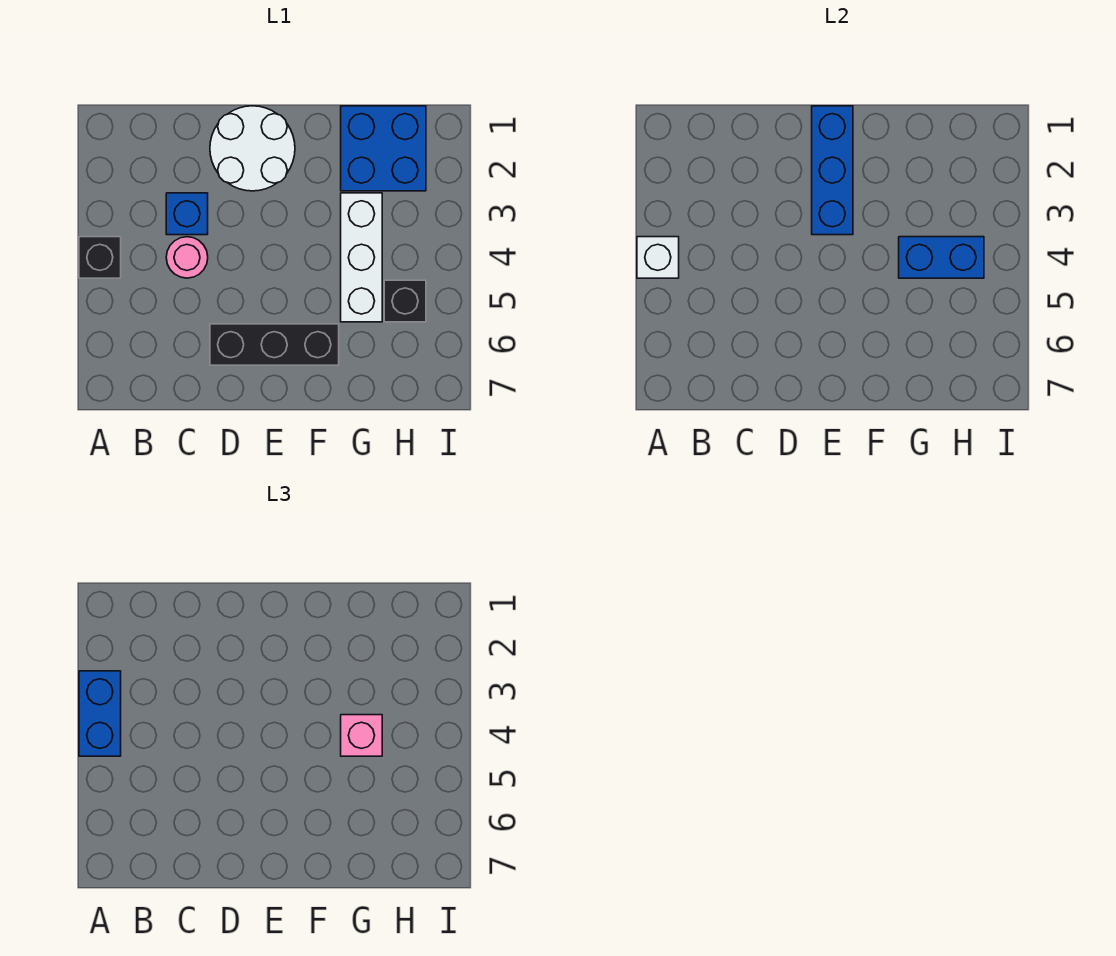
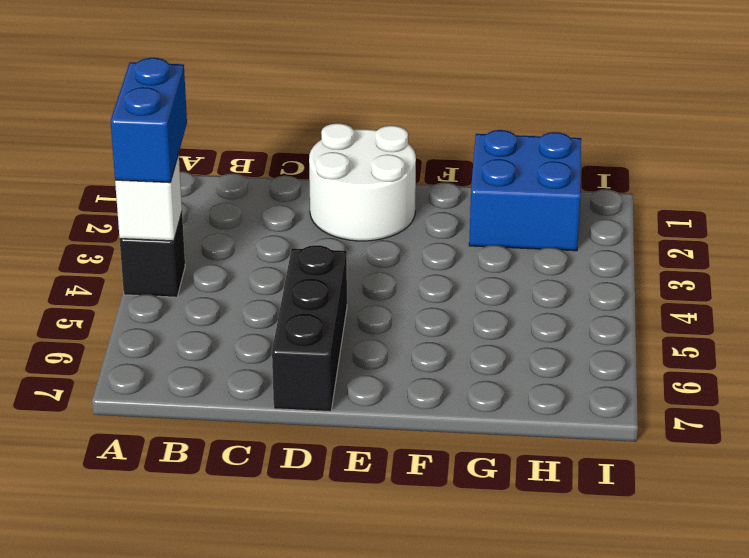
black brick D5:D7 level 1 -> black brick D6:F6 level 1
none -> blue brick C3 level 1
none -> pink round brick C4 level 1
none -> white brick G3:G5 level 1

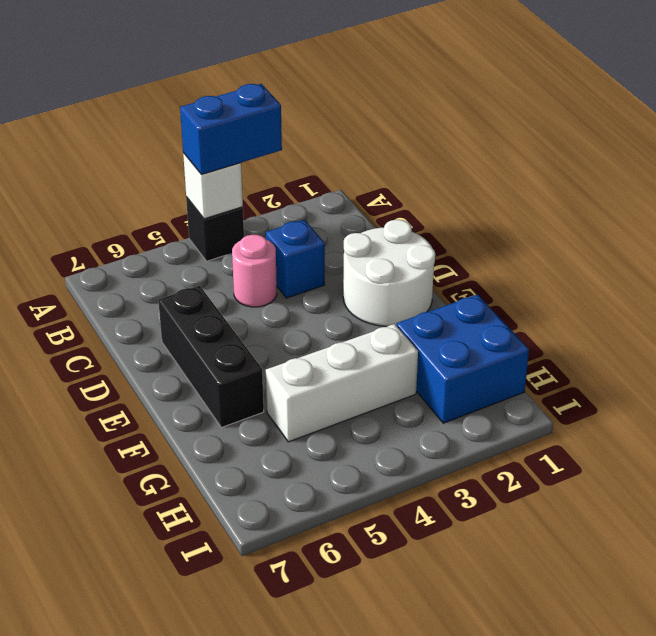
none -> black brick H5 level 1
none -> blue brick E1:E3 level 2
none -> blue brick G4:H4 level 2

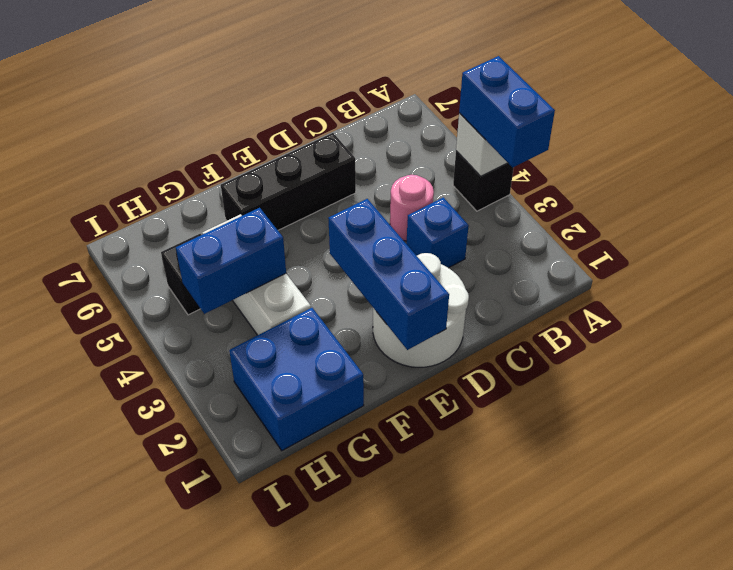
none -> pink brick G4 level 3

